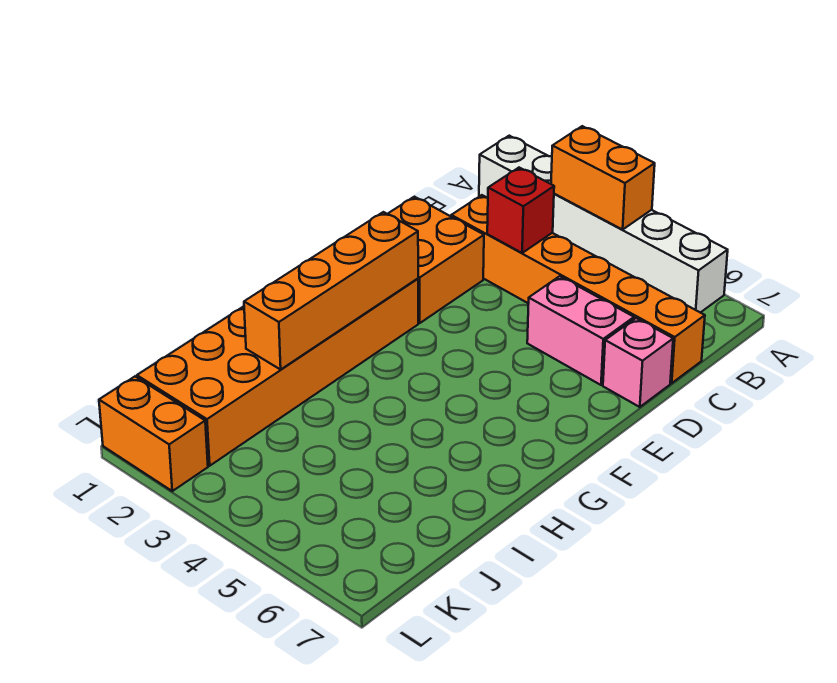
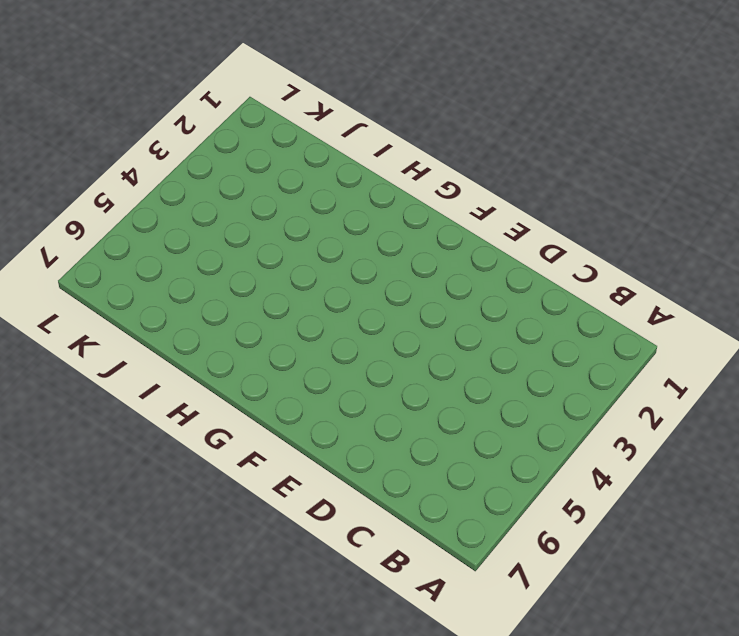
none -> white brick A1:A6 level 1
none -> orange brick C2:C7 level 1

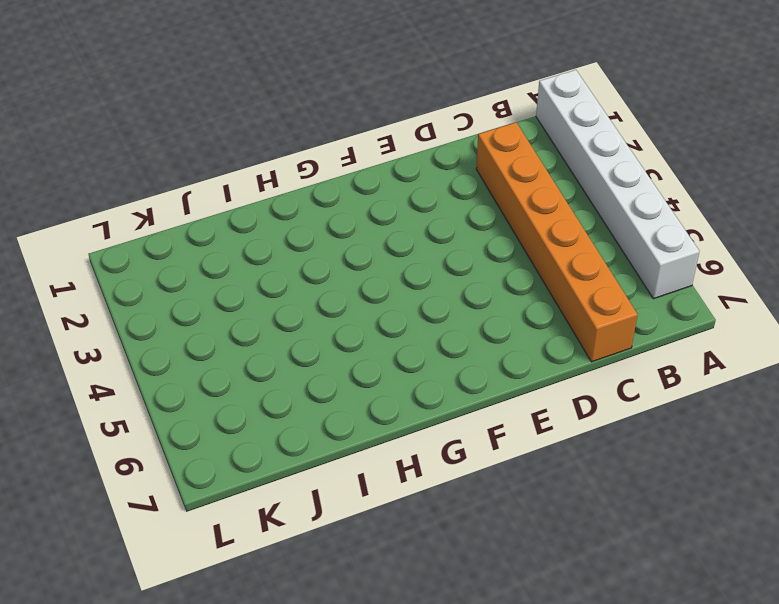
none -> orange brick D1:E2 level 1
none -> pink brick D5:D6 level 1

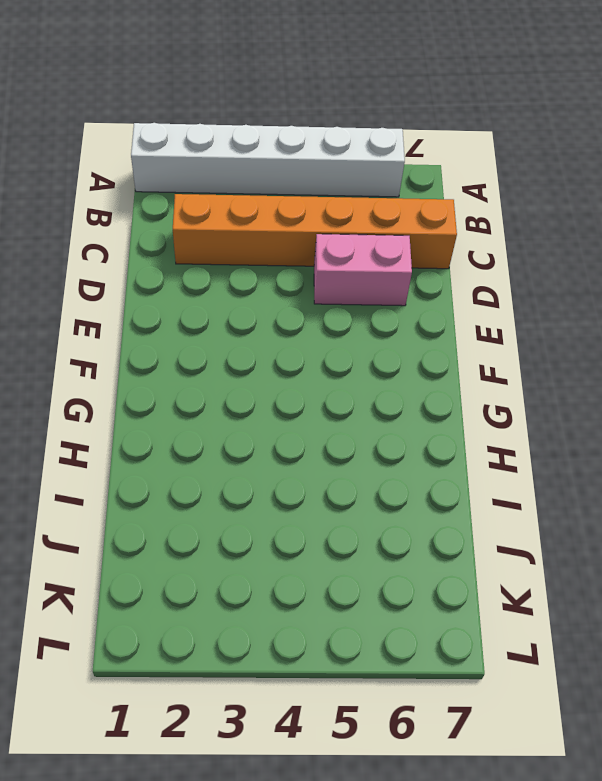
none -> orange brick D1:E2 level 1
none -> pink brick D7 level 1

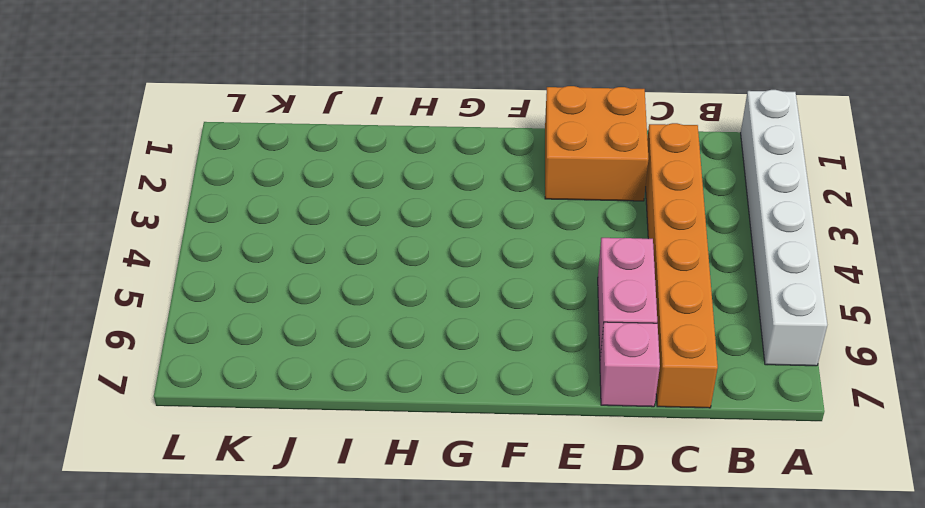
none -> orange brick F1:K2 level 1
none -> orange brick L1:L2 level 1

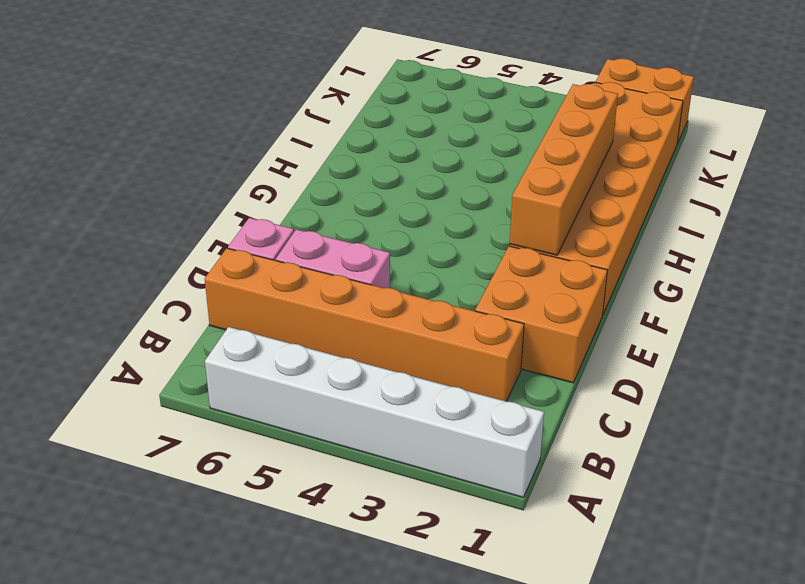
none -> orange brick A3:A4 level 2
none -> red brick C3 level 2

